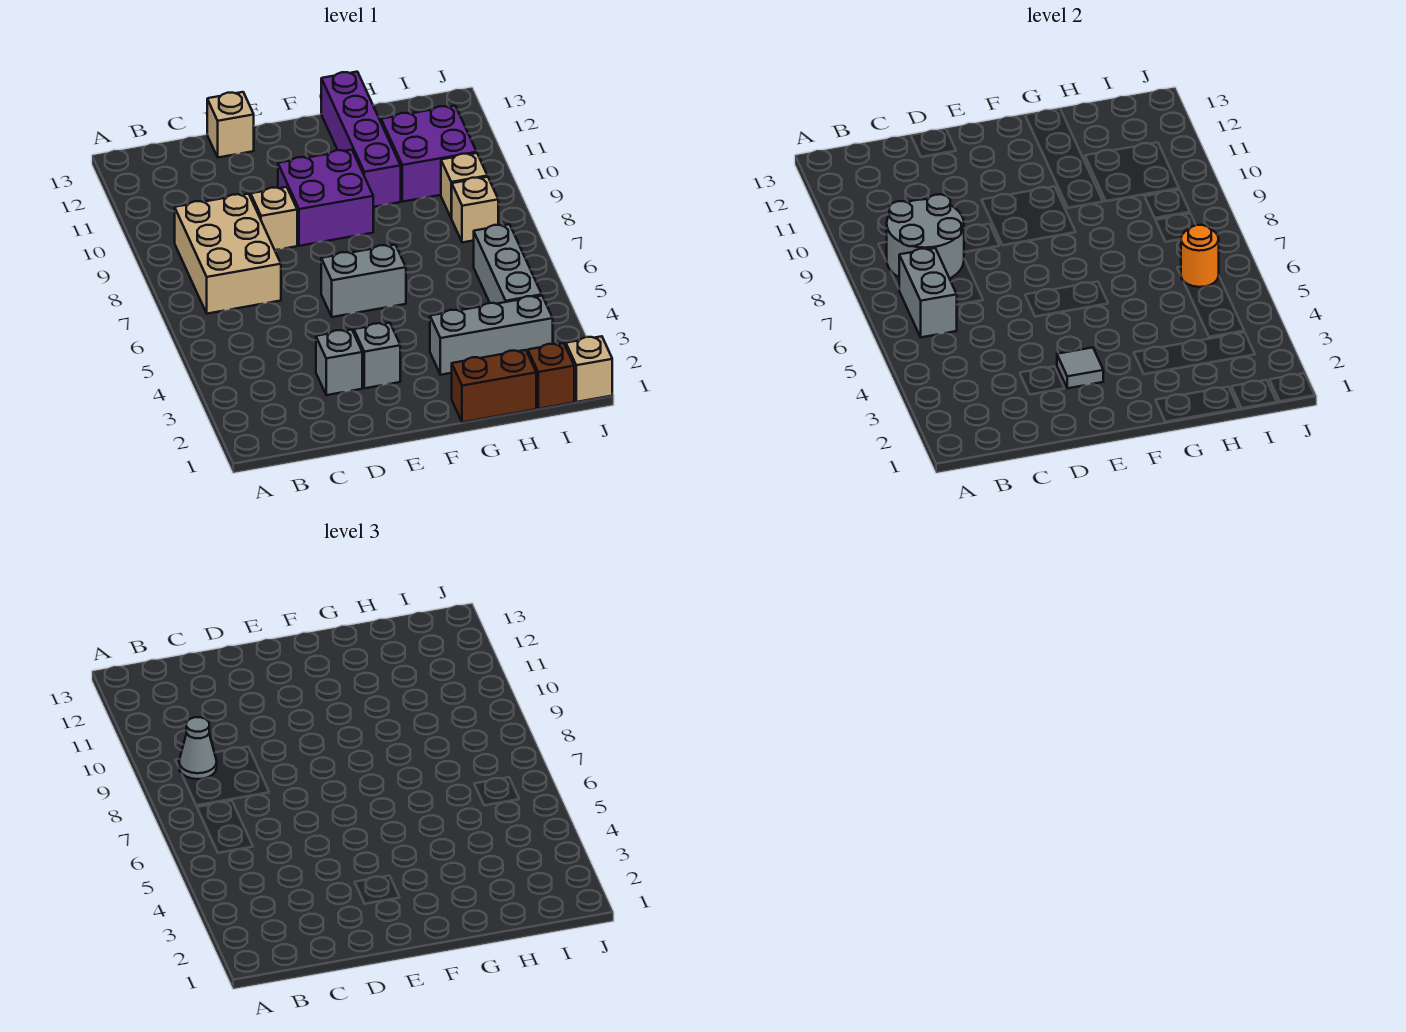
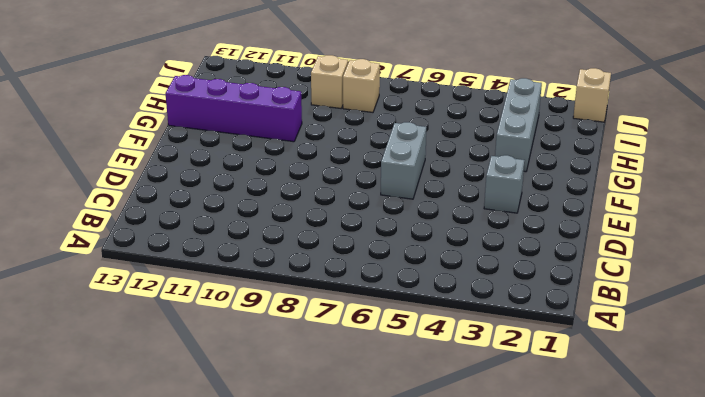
none -> tan brick B7:C9 level 1
none -> grey brick D3 level 1
none -> tan brick D9 level 1

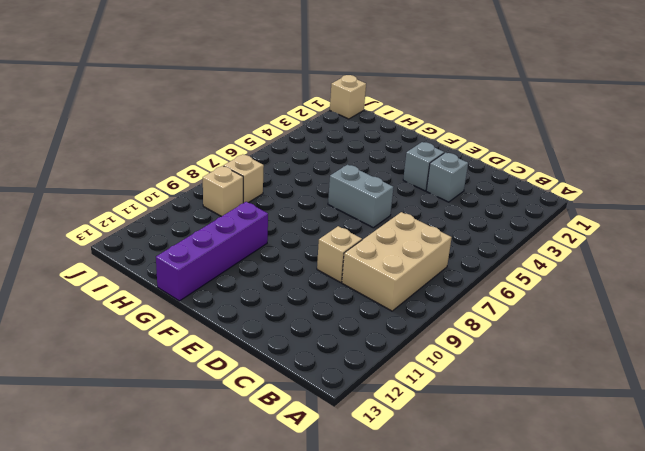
none -> tan brick D13 level 1
none -> purple brick E9:F10 level 1
none -> brown brick G1:H1 level 1

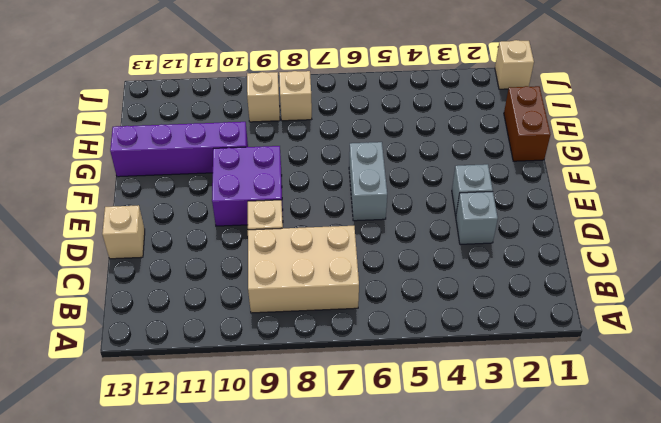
none -> grey brick G3:I3 level 1
none -> purple brick H10:I11 level 1
none -> brown brick I1 level 1

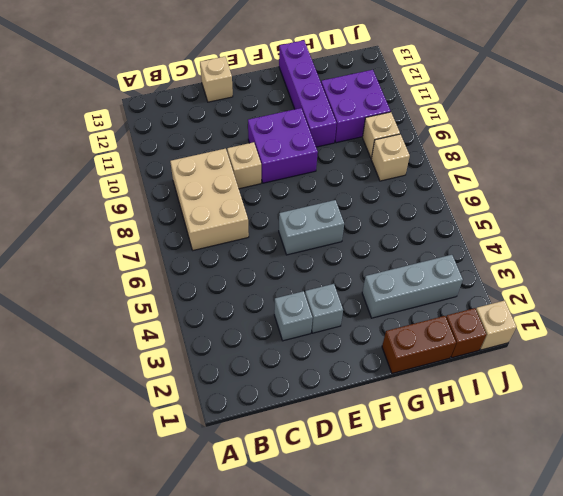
none -> grey brick I4:I6 level 1
none -> grey brick B6:B7 level 2
none -> grey round brick B8:C9 level 2

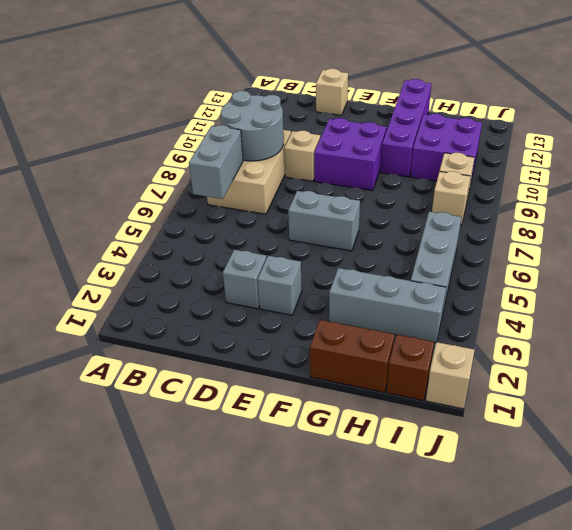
none -> grey tile E3 level 2
none -> orange round brick I6 level 2
none -> grey cone B9 level 3

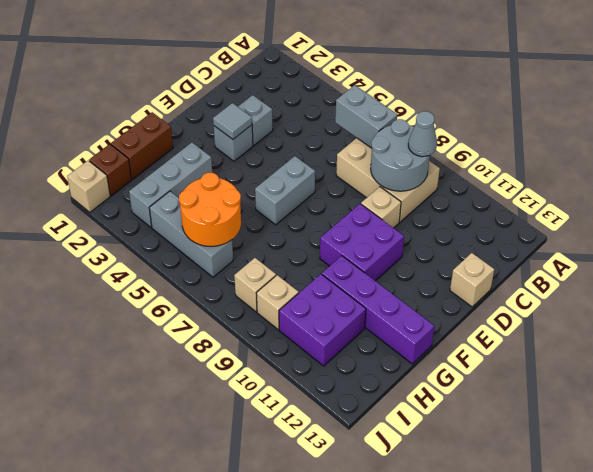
orange round brick H5:I6 level 2 -> orange round brick I6 level 2

